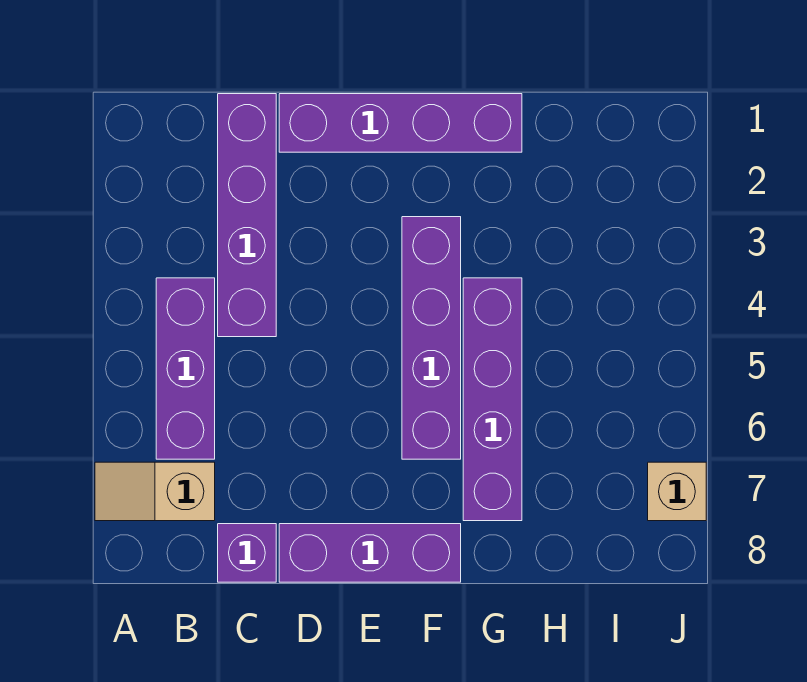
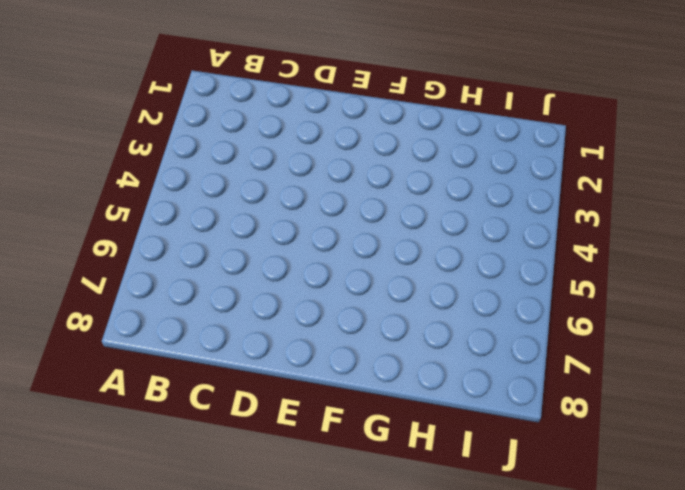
none -> tan slope A7:B7 level 1 top B
none -> purple brick B4:B6 level 1

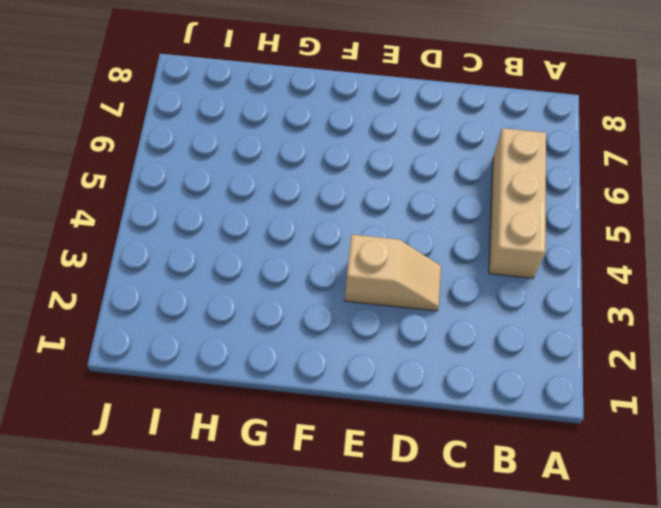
tan brick B4:B6 level 1 -> purple brick B4:B6 level 1
tan slope D3:E3 level 1 top E -> tan slope A7:B7 level 1 top B
none -> purple brick C1:C4 level 1
none -> purple brick C8 level 1

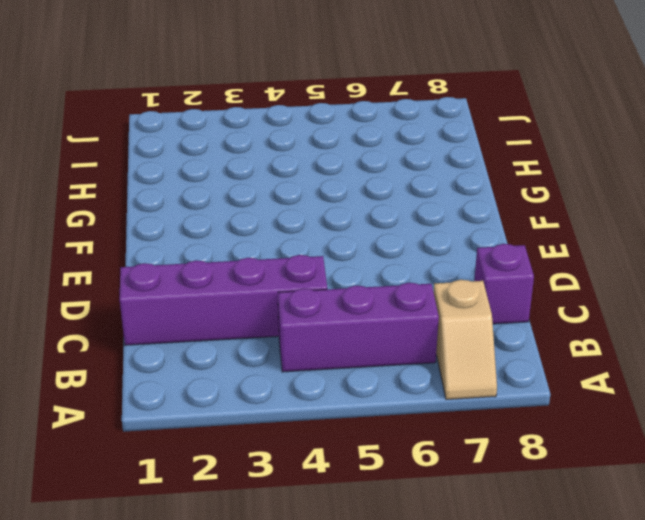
none -> purple brick D1:G1 level 1
none -> purple brick D8:F8 level 1

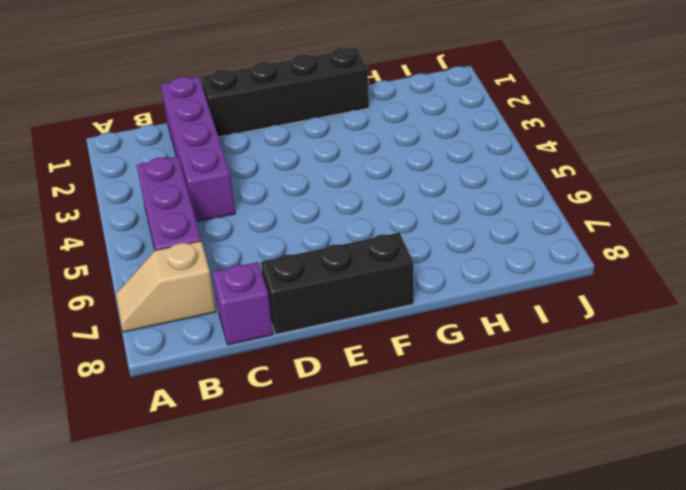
black brick D1:G1 level 1 -> purple brick D1:G1 level 1
black brick D8:F8 level 1 -> purple brick D8:F8 level 1
none -> purple brick F3:F6 level 1
none -> purple brick G4:G7 level 1

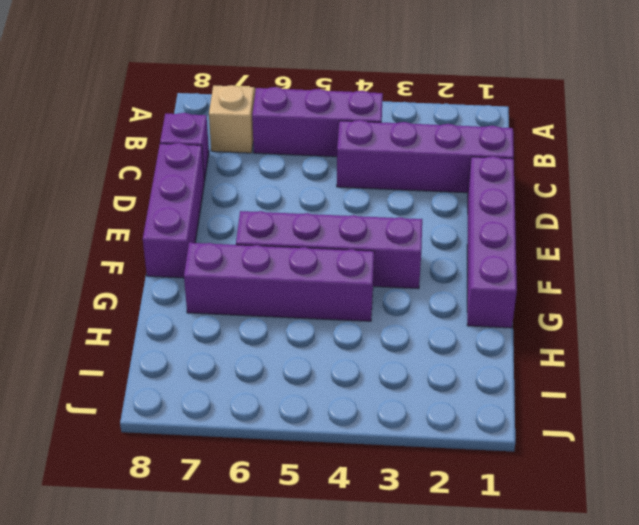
none -> tan brick J7 level 1

